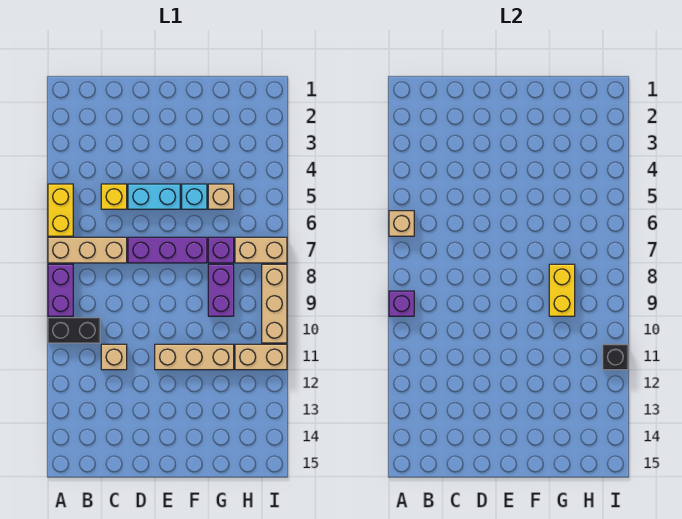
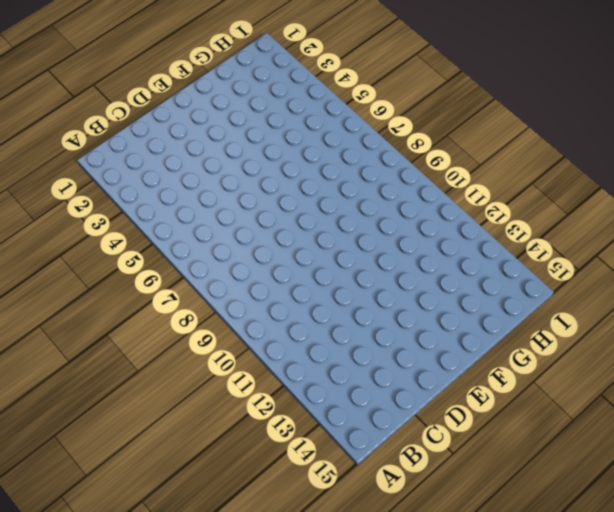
none -> yellow brick A5:A6 level 1
none -> tan brick A7:C7 level 1
none -> purple brick A8:A9 level 1

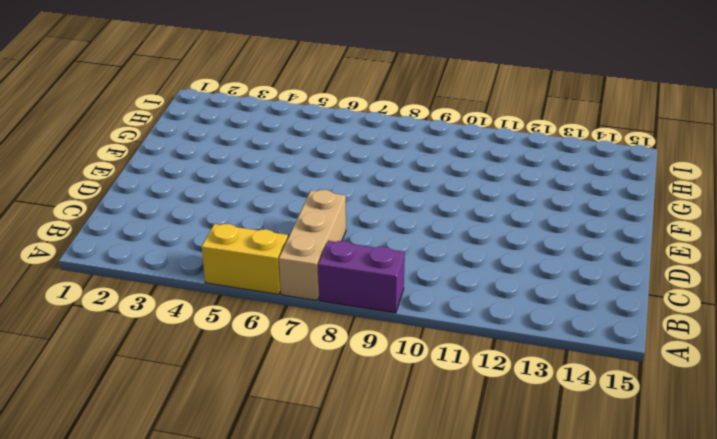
none -> black brick A10:B10 level 1
none -> yellow brick C5 level 1
none -> tan brick C11 level 1

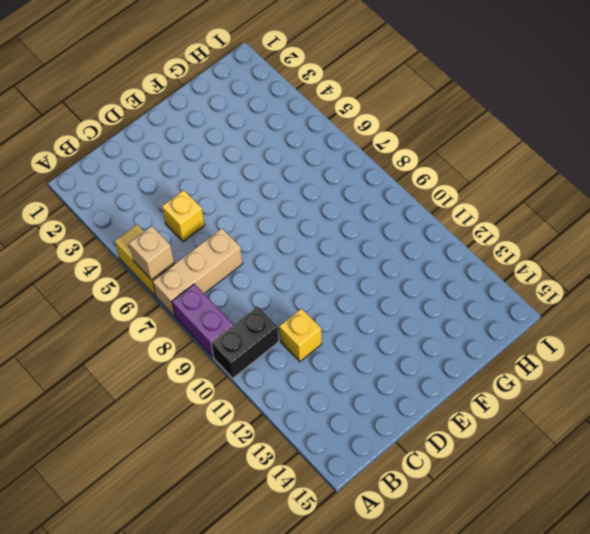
yellow brick C11 level 1 -> tan brick C11 level 1
none -> cyan brick D5:E5 level 1
none -> purple brick D7:F7 level 1
none -> tan brick E11:G11 level 1

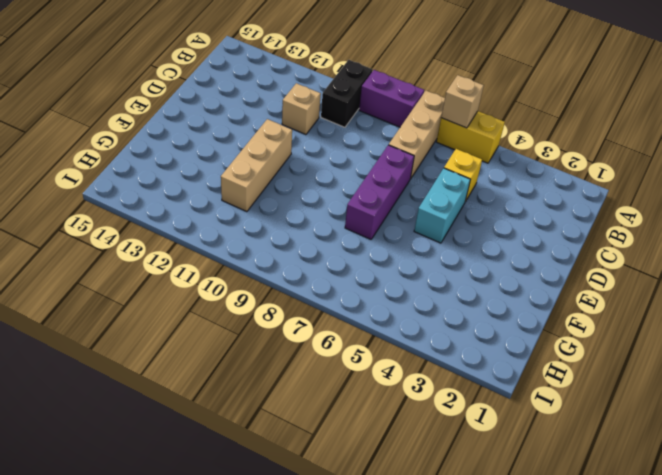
none -> cyan brick F5 level 1
none -> tan brick G5 level 1
none -> purple brick G7 level 1

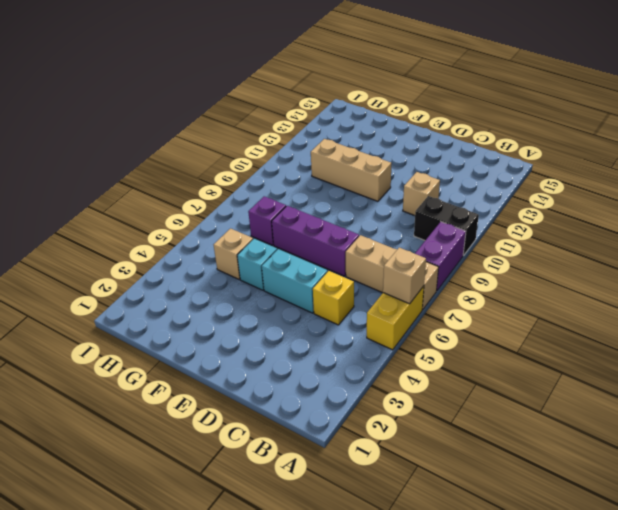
none -> purple brick G8:G9 level 1
none -> tan brick H7:I7 level 1
none -> tan brick H11:I11 level 1

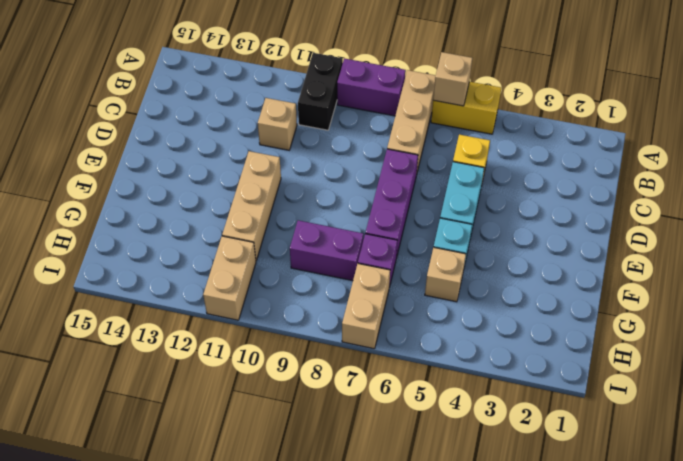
none -> tan brick I8:I10 level 1
none -> purple brick A9 level 2
none -> yellow brick G8:G9 level 2

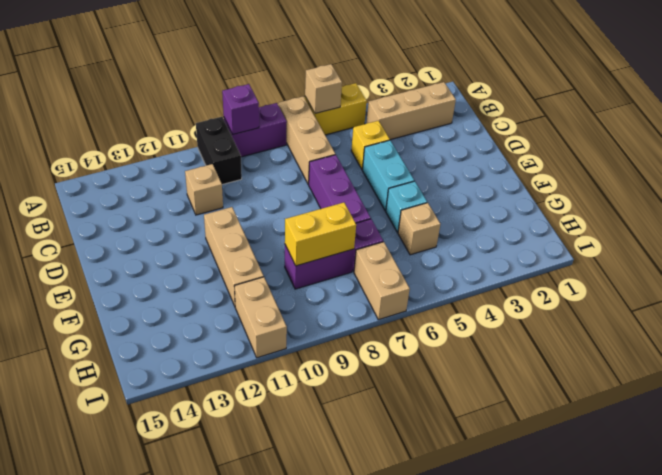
tan brick B2:B4 level 1 -> tan brick I8:I10 level 1
none -> black brick I11 level 2

